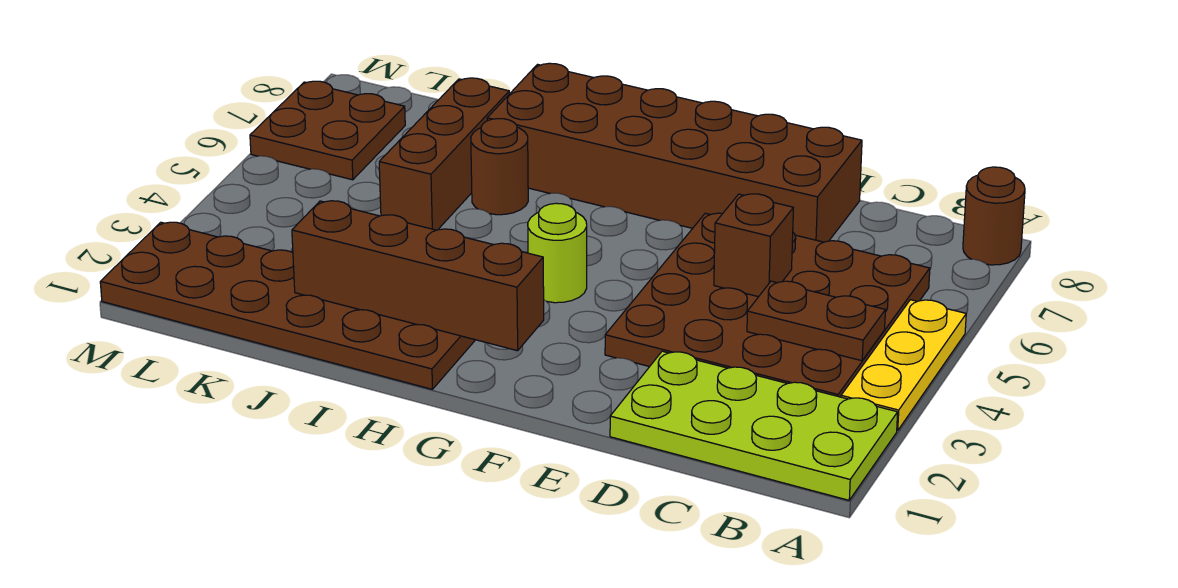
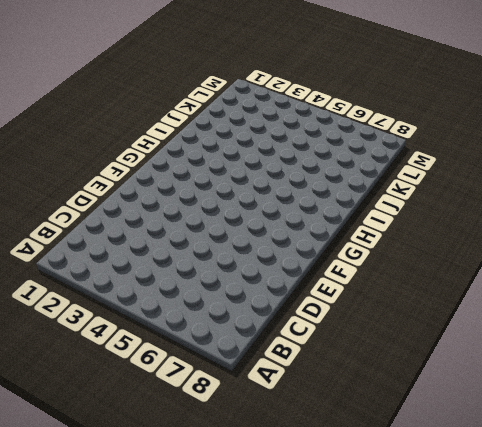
none -> lime plate A1:D2 level 1
none -> yellow plate A3:A5 level 1
none -> brown round brick A8 level 1

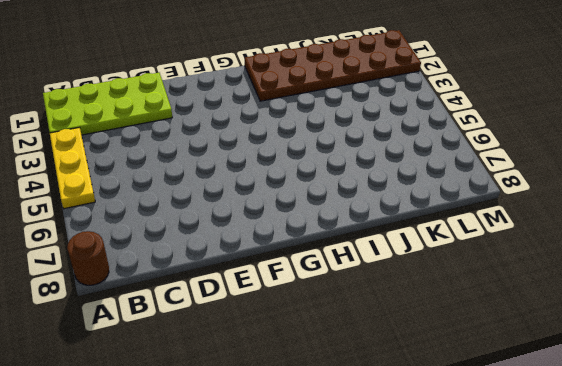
none -> brown plate B3:E6 level 1
none -> brown brick D7:I8 level 1
none -> lime round brick G4 level 1

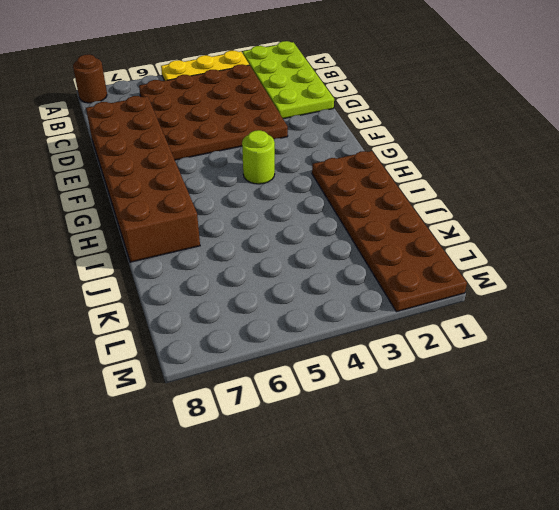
none -> brown round brick I6 level 1
none -> brown brick J5:J7 level 1
none -> brown plate L6:M7 level 1

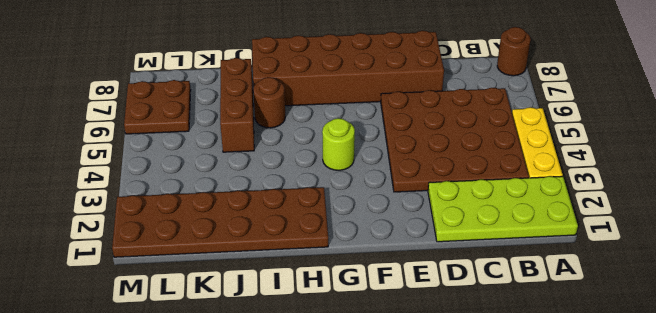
none -> brown plate B4:C4 level 2
none -> brown brick D5 level 2
none -> brown brick G2:J2 level 2

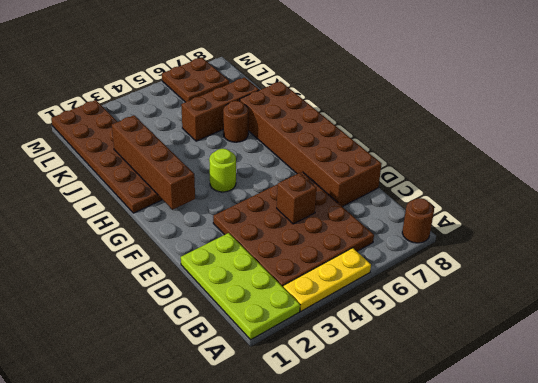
none -> brown plate B4:C4 level 2

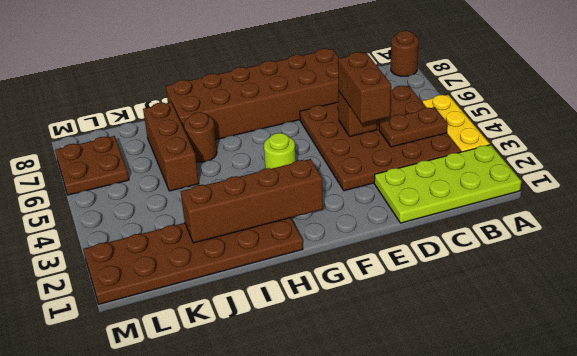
brown brick D4:D5 level 3 -> none

